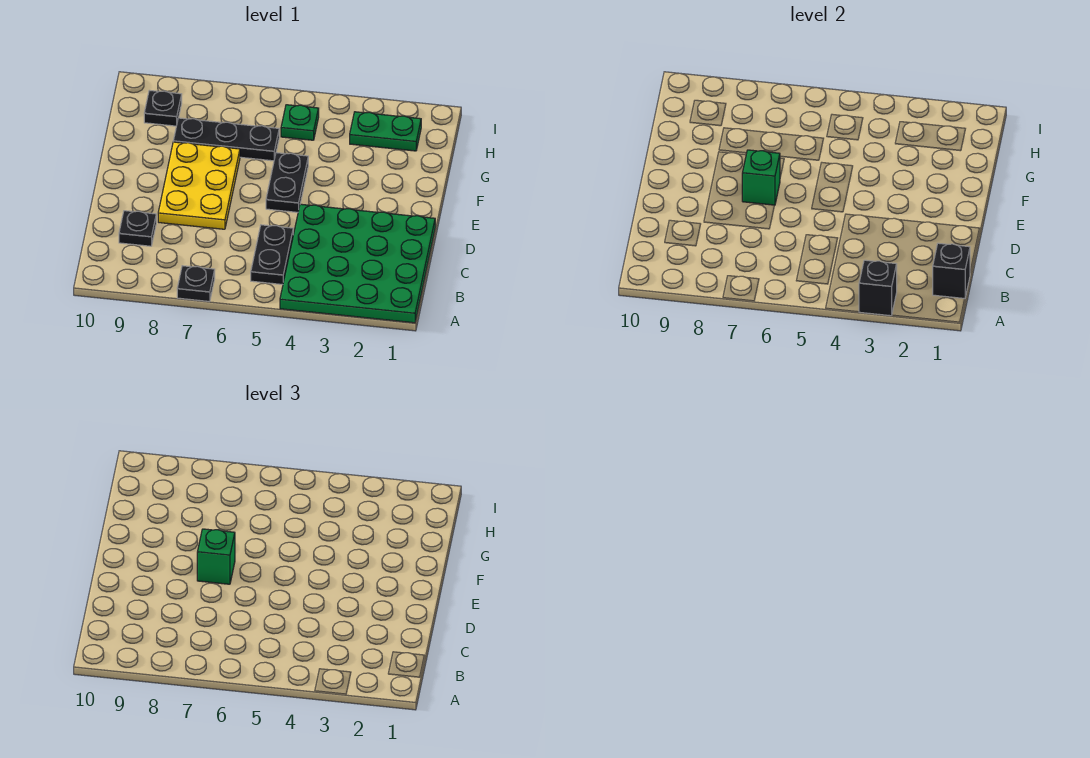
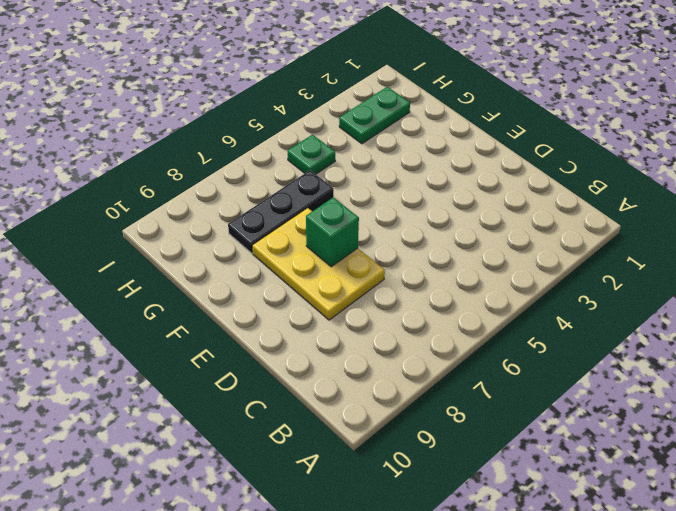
none -> green plate A1:D4 level 1
none -> black plate A7 level 1
none -> black plate B5:C5 level 1

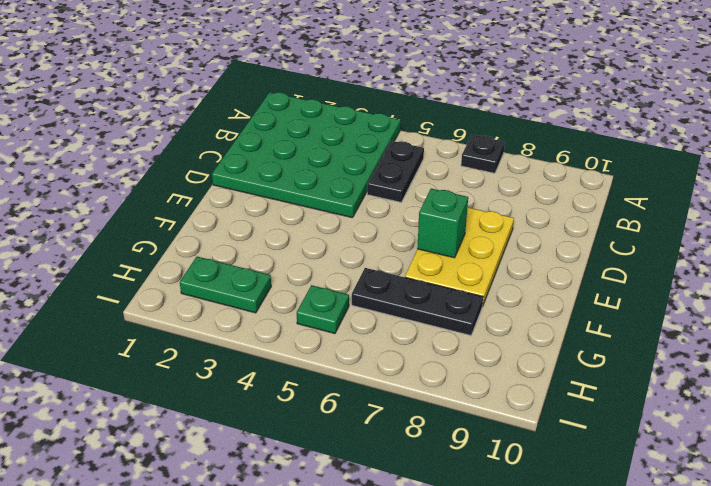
none -> black plate C9 level 1
none -> black plate E5:F5 level 1
none -> black plate H9 level 1

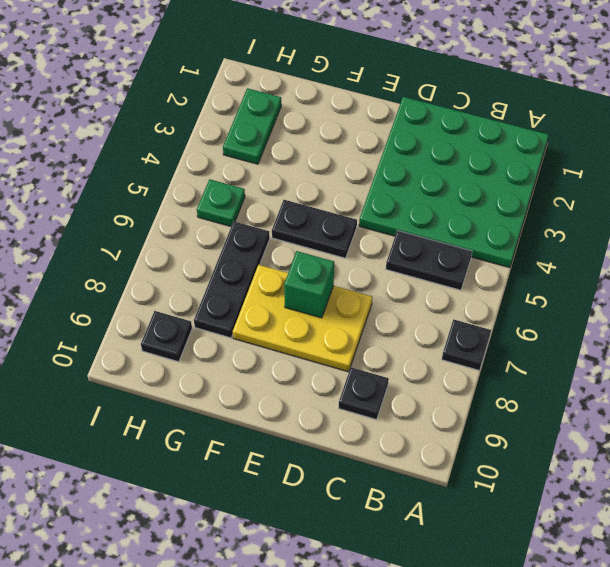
none -> black brick A3 level 2
none -> black brick B1 level 2
none -> green brick E7 level 3

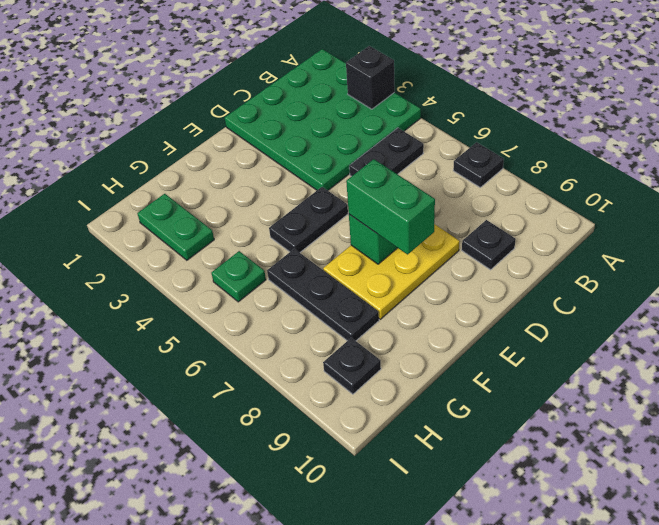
green brick E7:E8 level 3 -> green brick E7 level 3
none -> black brick B1 level 2

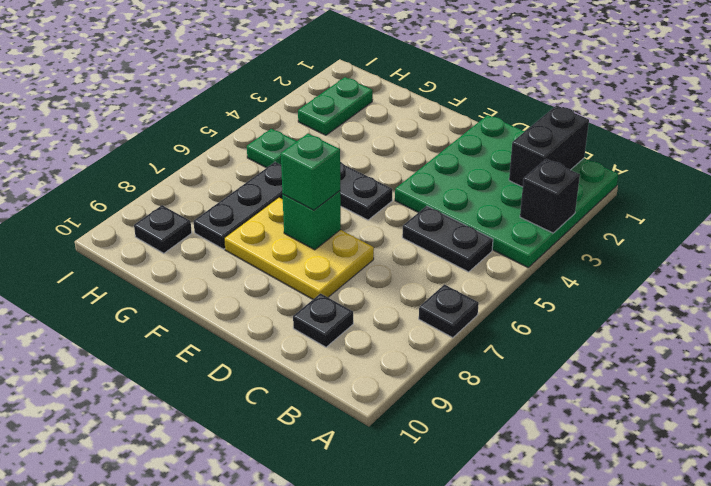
black brick B1:B2 level 2 -> black brick B1 level 2

